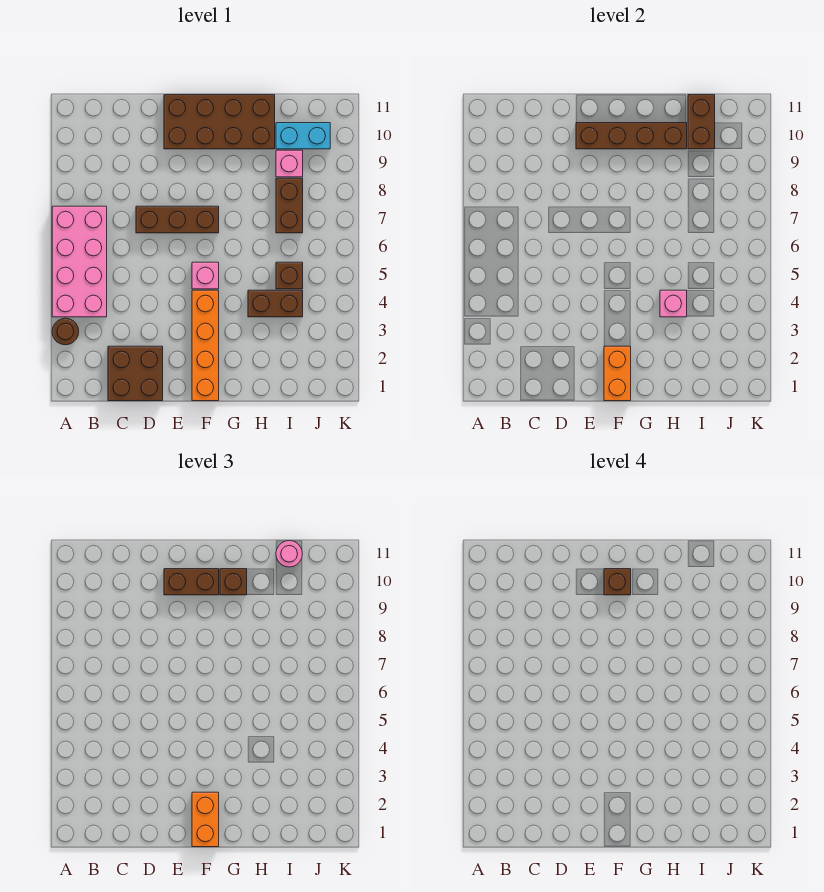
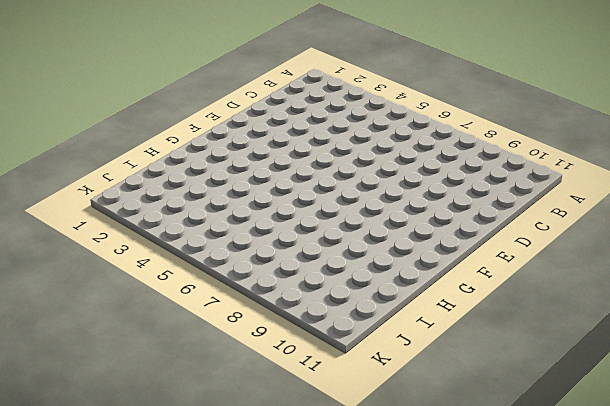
none -> brown round brick A3 level 1
none -> pink brick A4:B7 level 1
none -> brown brick C1:D2 level 1

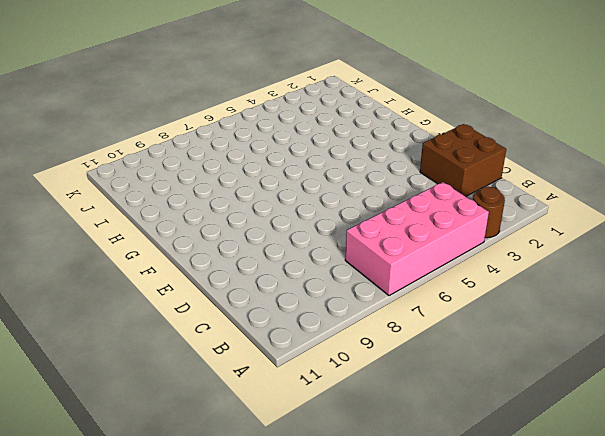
none -> brown brick D7:F7 level 1
none -> brown brick E10:H11 level 1
none -> orange brick F1:F4 level 1

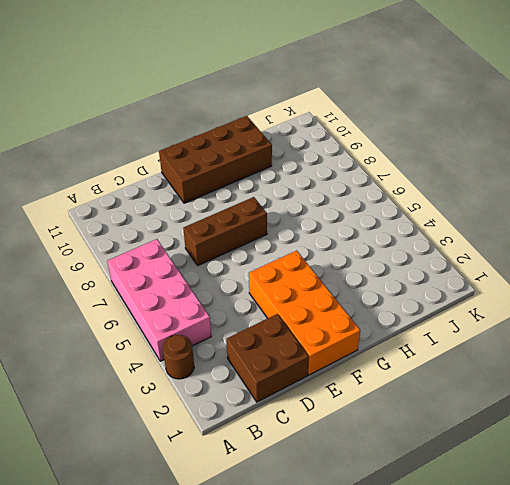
orange brick E1:F4 level 1 -> orange brick F1:F4 level 1
none -> pink brick F5 level 1
none -> brown brick H4:I4 level 1
none -> brown brick I5 level 1

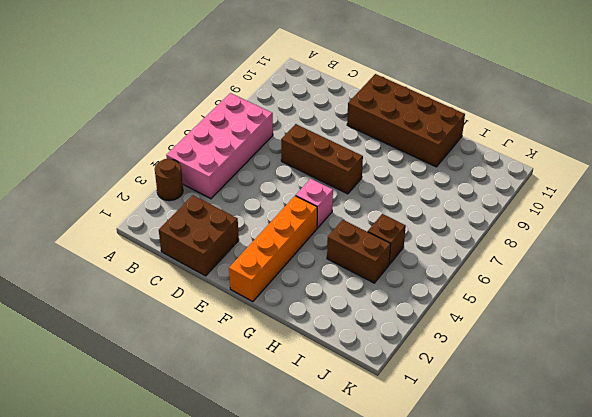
none -> brown brick I7:I8 level 1
none -> pink brick I9 level 1
none -> cyan brick I10:J10 level 1

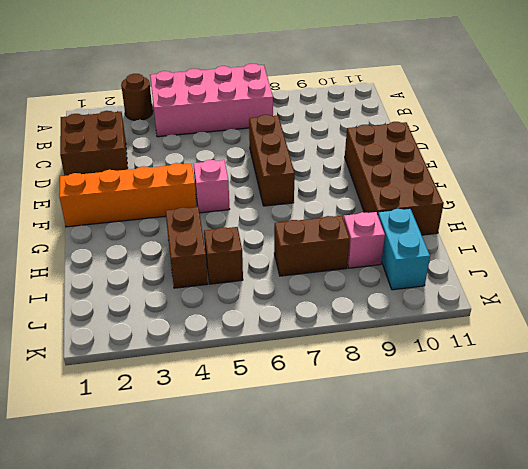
none -> brown brick E10:H10 level 2
none -> orange brick F1:F2 level 2
none -> pink brick H4 level 2

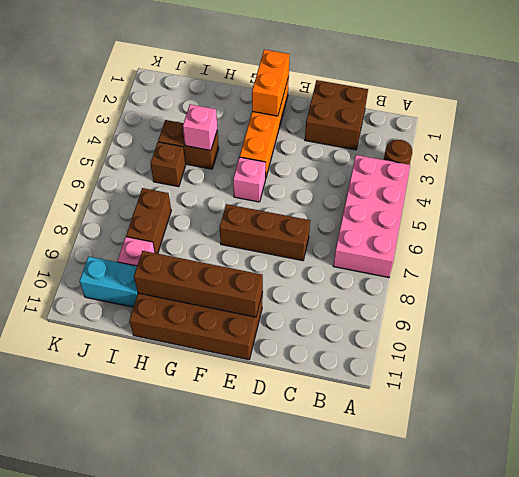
none -> brown brick I10:I11 level 2
none -> brown brick E10:F10 level 3
none -> orange brick F1:F2 level 3

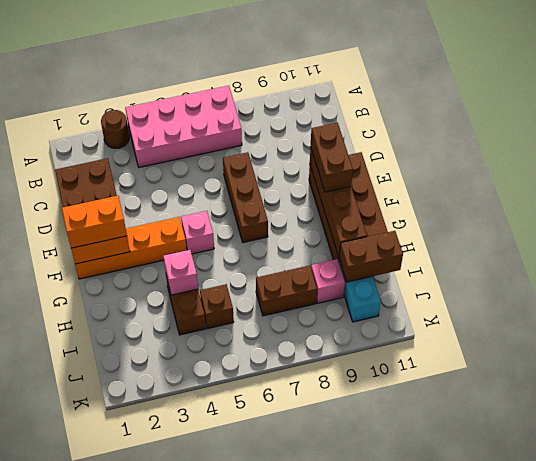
none -> brown brick G10 level 3
none -> pink round brick I11 level 3
none -> brown brick F10 level 4

